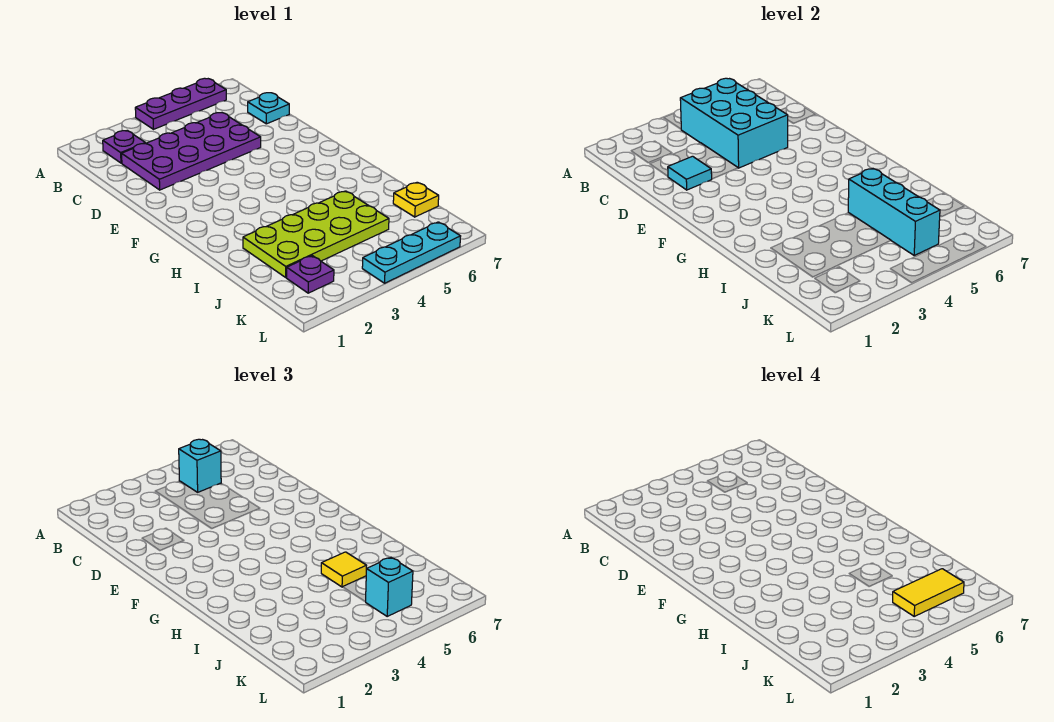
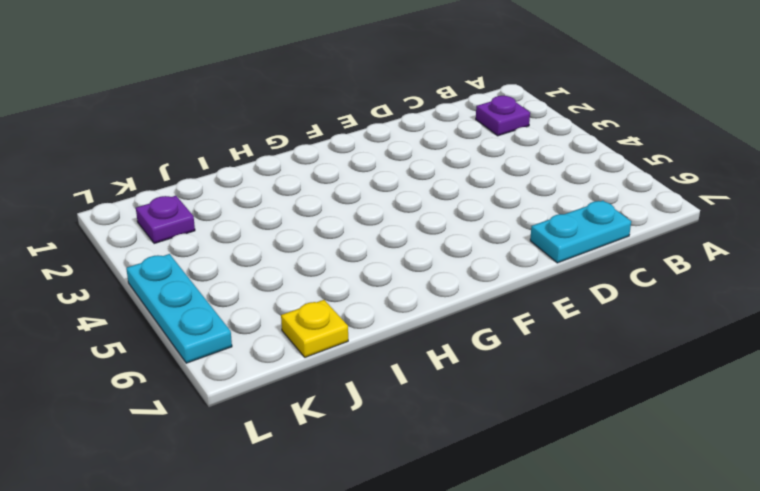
cyan plate C7:D7 level 1 -> cyan plate C7 level 1
none -> purple plate A4:A6 level 1
none -> purple plate C2:D5 level 1
none -> lime plate I2:J5 level 1

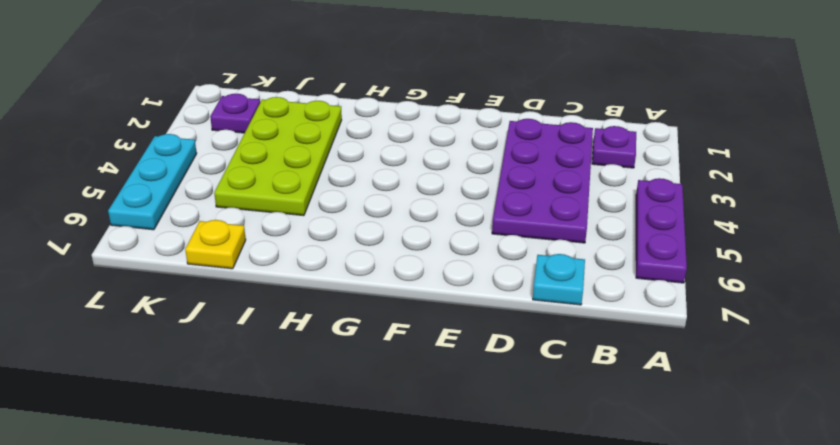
none -> cyan brick B4:D5 level 2
none -> cyan tile D2 level 2
none -> cyan brick I5:K5 level 2

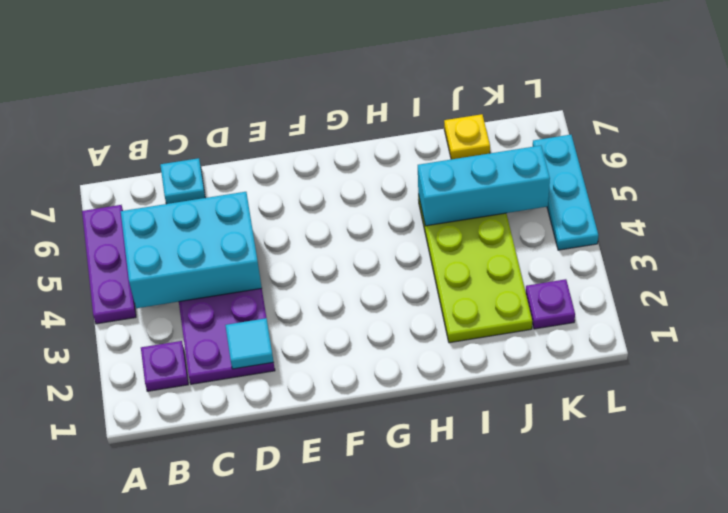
none -> cyan brick B5 level 3
none -> yellow tile I5 level 3
none -> cyan brick K5 level 3

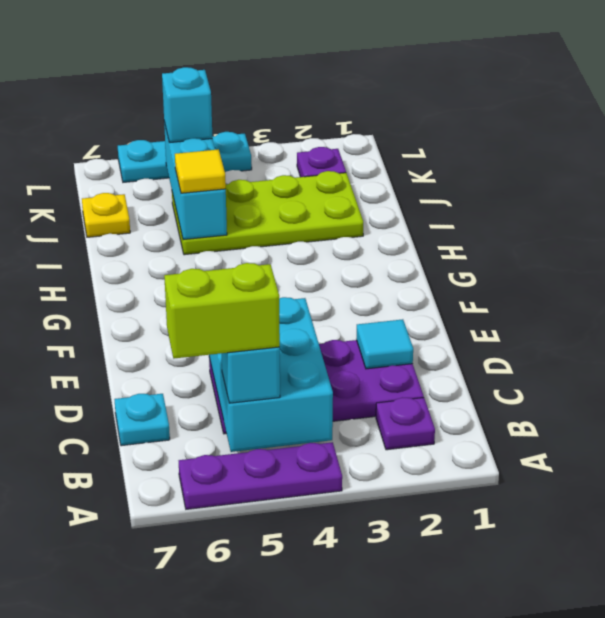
lime brick B5:B6 level 4 -> none
none -> yellow tile K5:K6 level 4

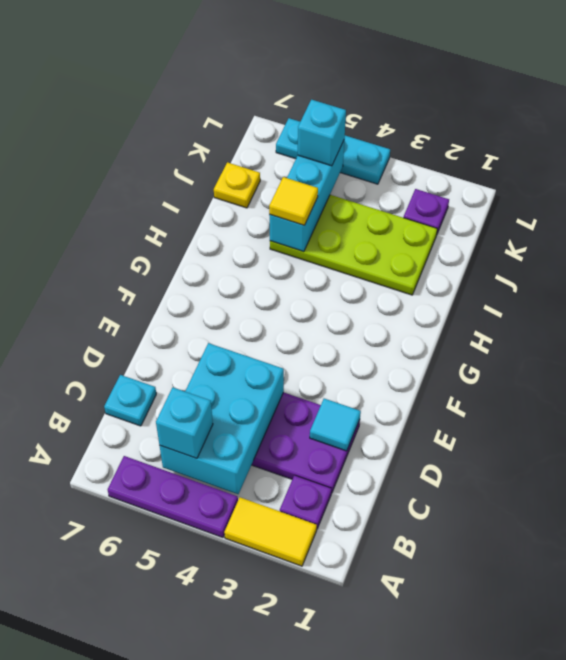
yellow tile A2:A3 level 1 -> yellow tile K5:K6 level 4

